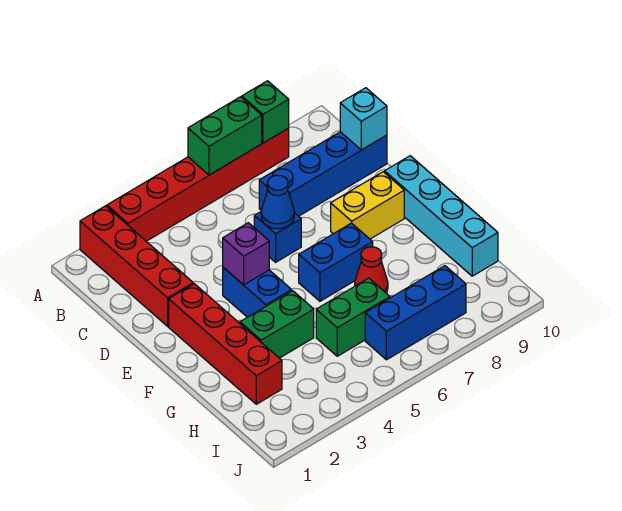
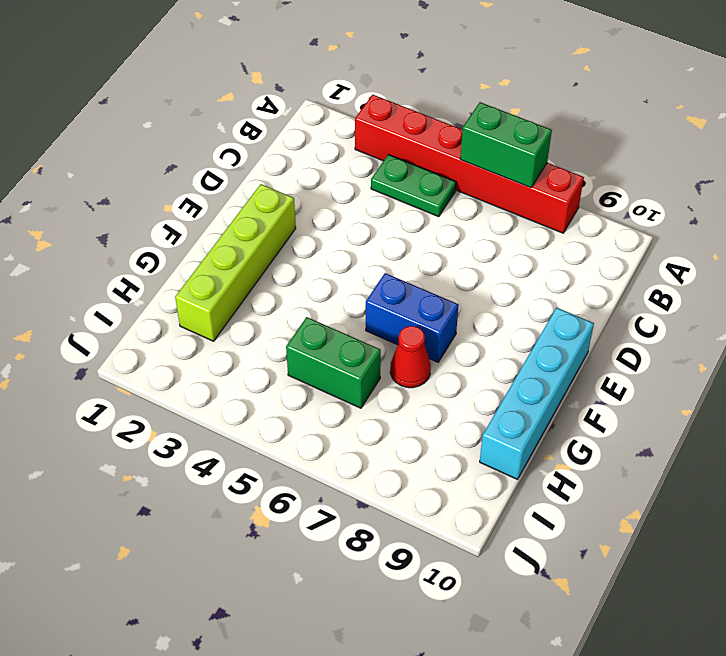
green plate B4:B5 level 1 -> none
lime brick E2:H2 level 1 -> red brick E2:H2 level 1
none -> red brick A2:D2 level 1
none -> blue brick C7:C10 level 1
none -> blue brick D6 level 1

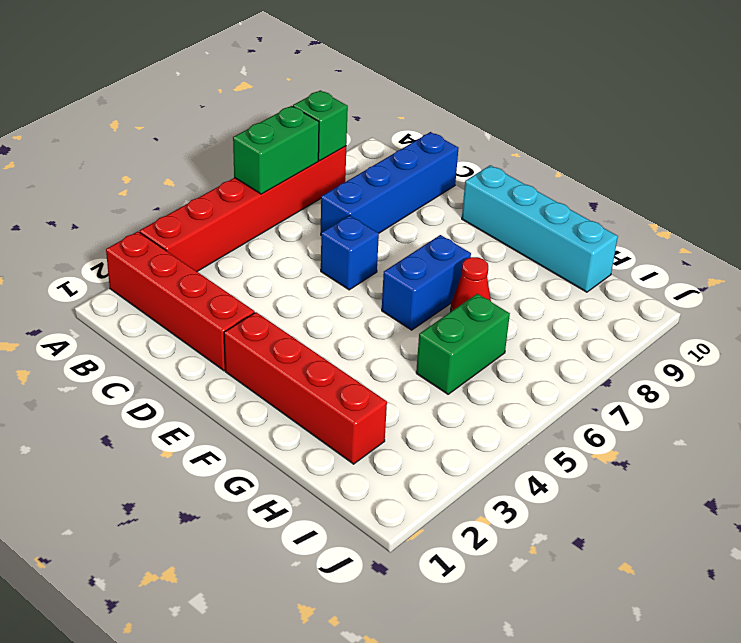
none -> blue brick E4:F4 level 1
none -> yellow brick E8:E9 level 1
none -> green brick G3:G4 level 1

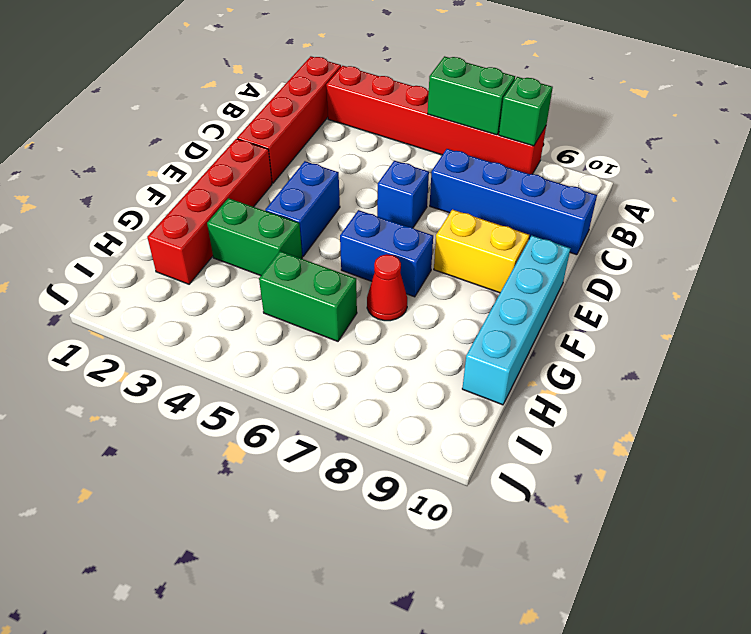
none -> blue brick I6:I8 level 1
none -> cyan brick C10 level 2
none -> blue cone D6 level 2

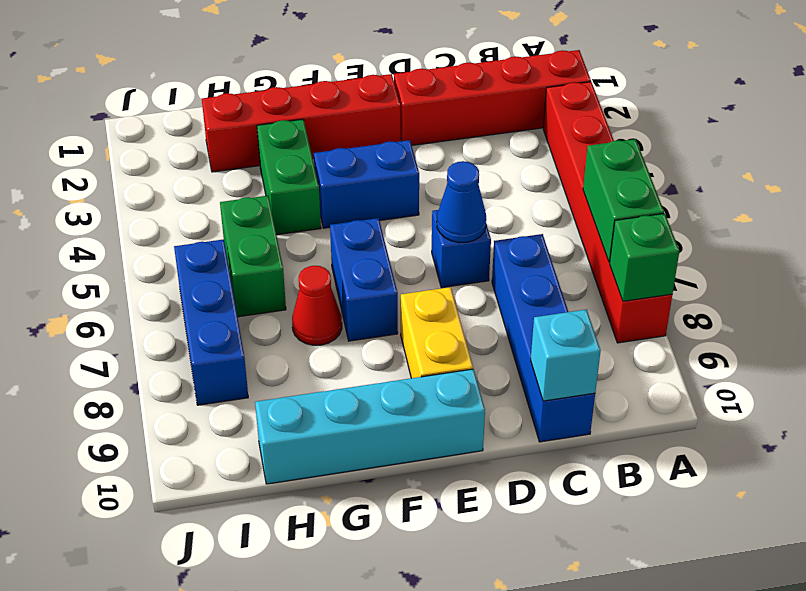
none -> purple brick E4 level 2

